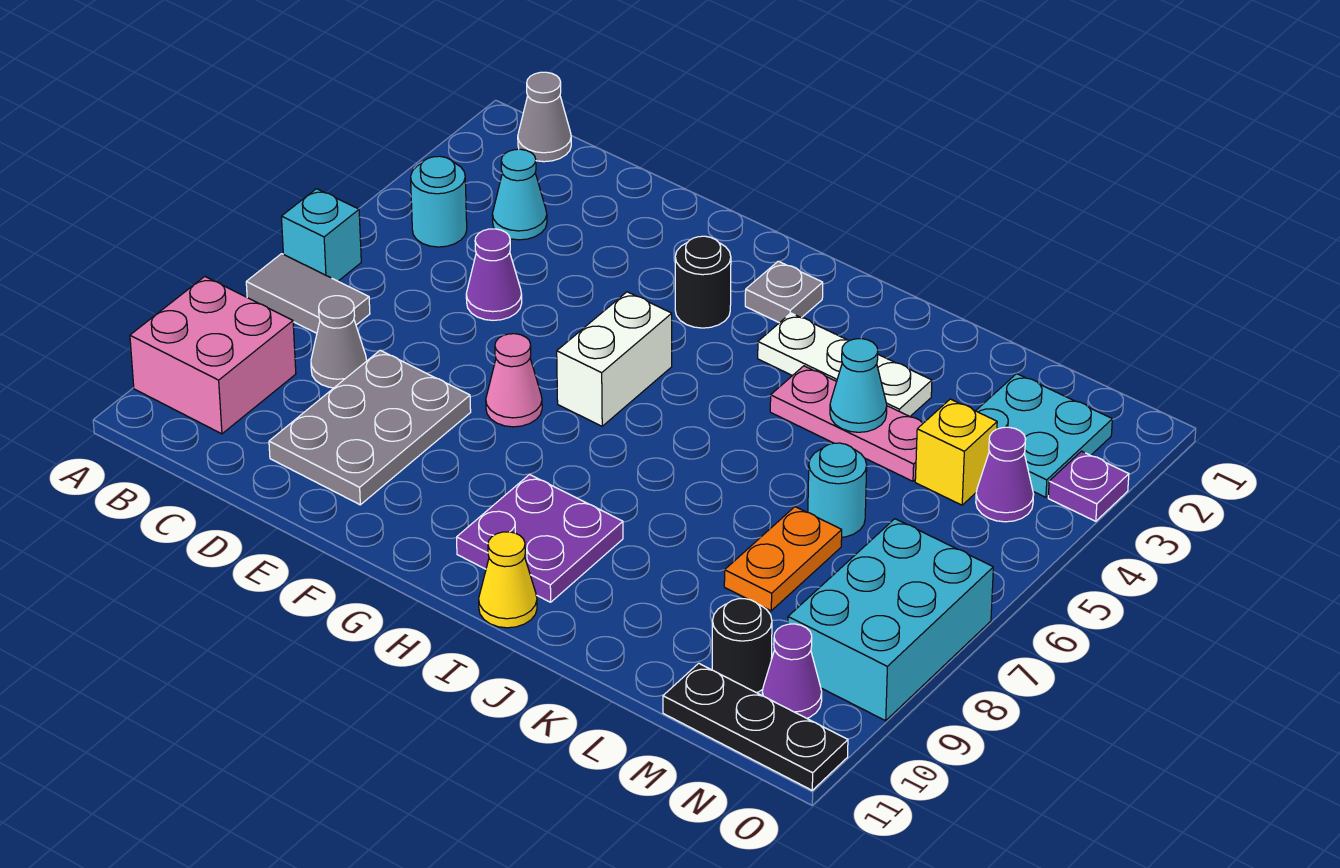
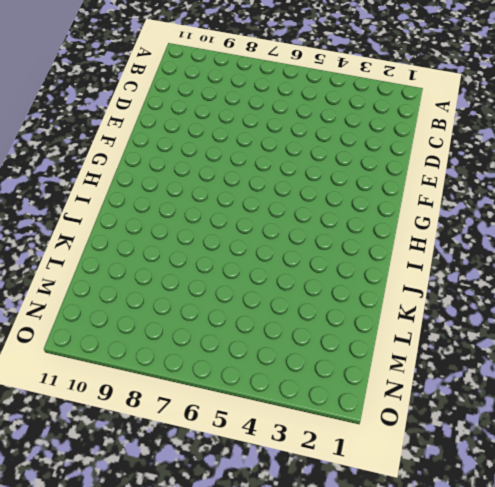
none -> cyan brick A6 level 1
none -> grey tile A7:B7 level 1
none -> pink brick A9:B10 level 1

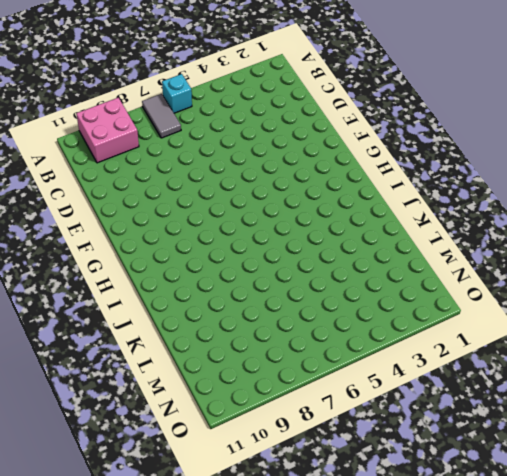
none -> grey cone B1 level 1
none -> cyan round brick B4 level 1
none -> cyan cone C3 level 1

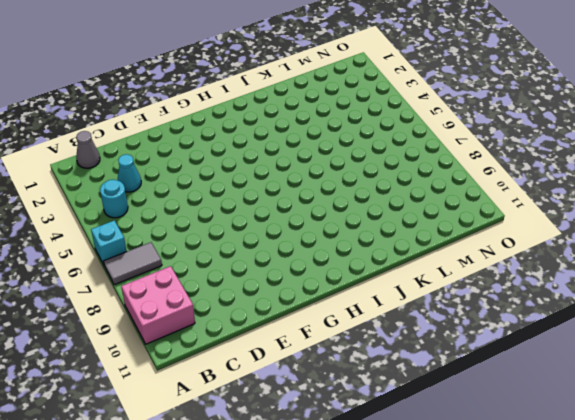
none -> grey cone C8 level 1
none -> purple cone D5 level 1
none -> grey plate D8:E10 level 1

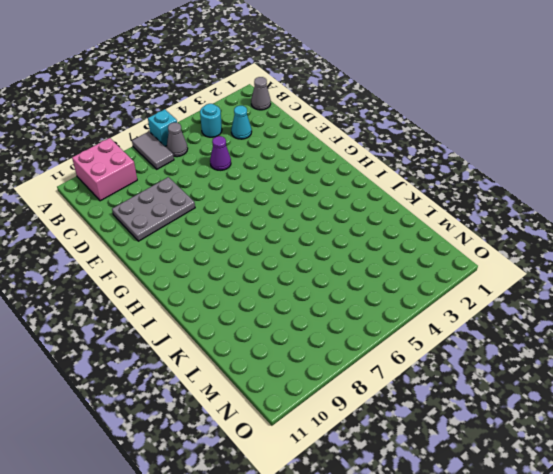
grey cone B6 level 1 -> grey cone C8 level 1
none -> pink cone F7 level 1
none -> black round brick G3 level 1
none -> white brick G5:G6 level 1

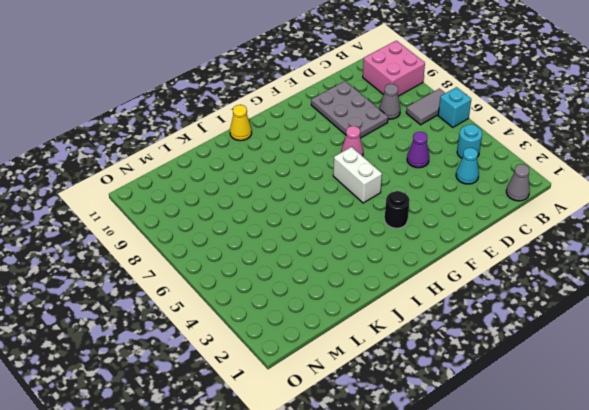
none -> grey plate H2 level 1
none -> purple plate H9:I10 level 1
none -> white plate I3:K3 level 1

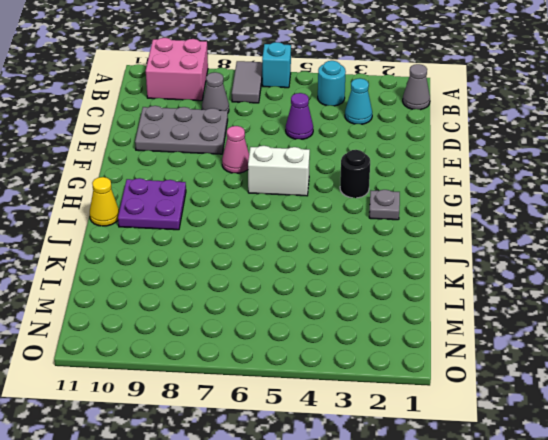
none -> white plate I3:K3 level 1
none -> pink plate J4:L4 level 1
none -> cyan round brick L6 level 1

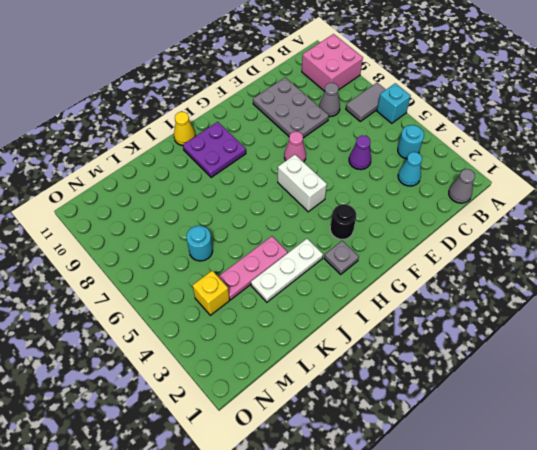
none -> orange plate L7:L8 level 1
none -> cyan plate M2:N3 level 1
none -> black round brick M10 level 1

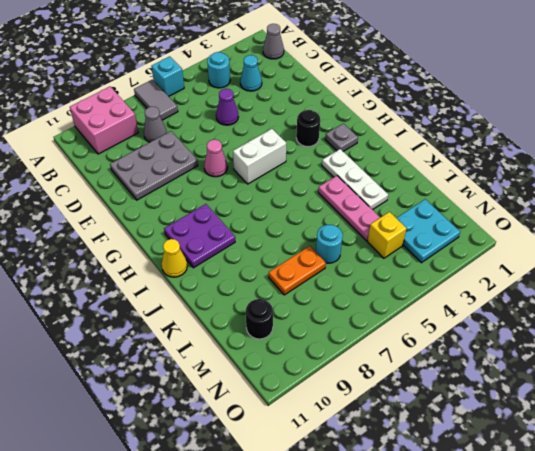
none -> black plate M11:O11 level 1
none -> purple cone N4 level 1
none -> cyan brick N7:O9 level 1

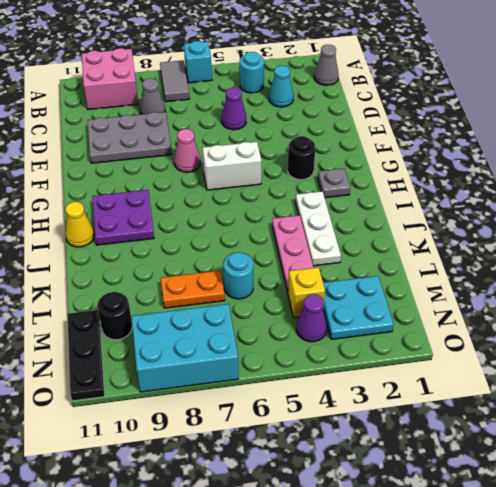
none -> purple cone N10 level 1
none -> purple plate O3 level 1
none -> cyan cone K4 level 2

